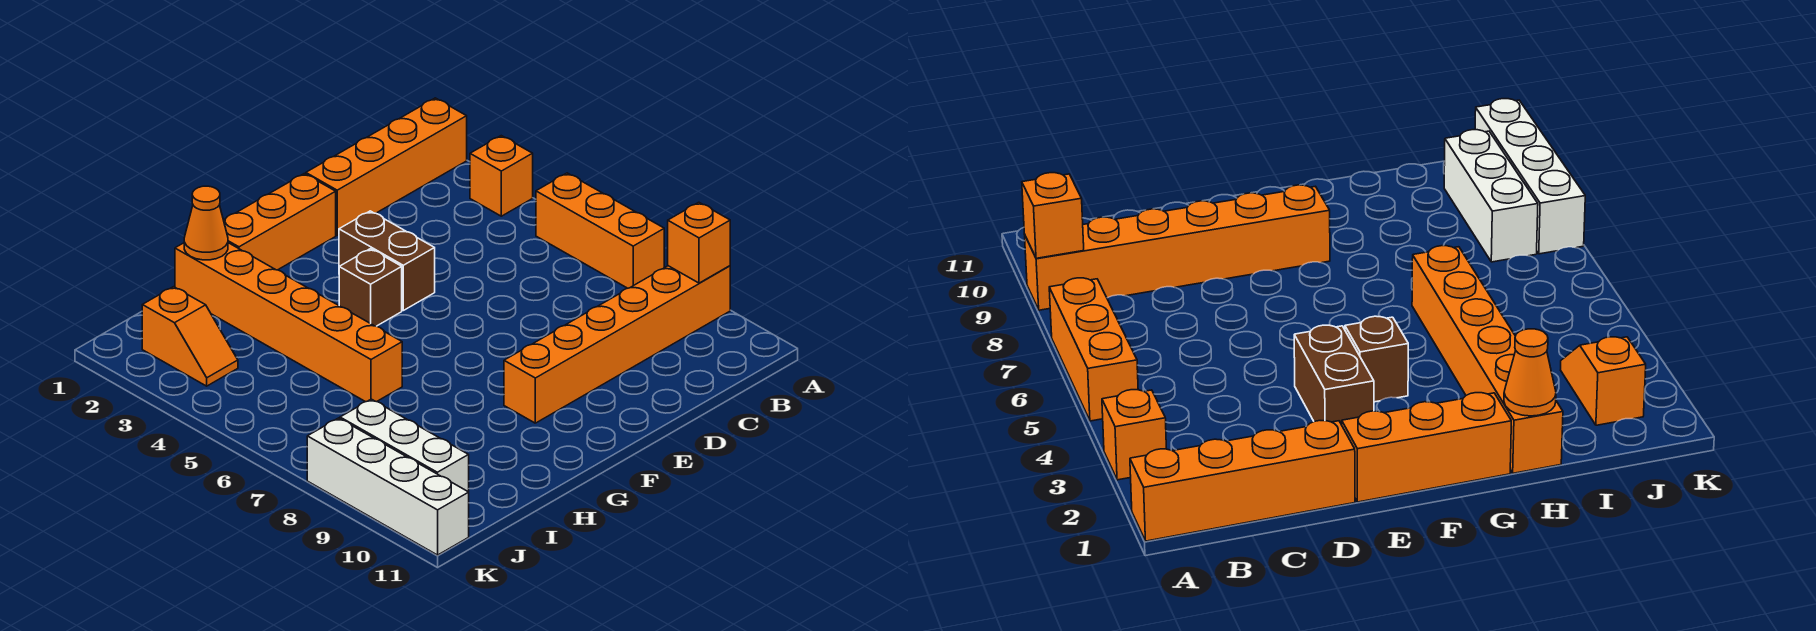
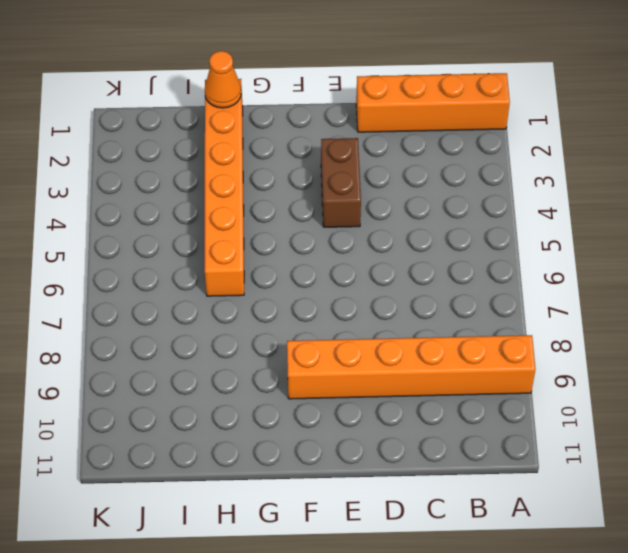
none -> orange brick A3 level 1
none -> orange brick A5:A7 level 1
none -> orange brick E1:G1 level 1

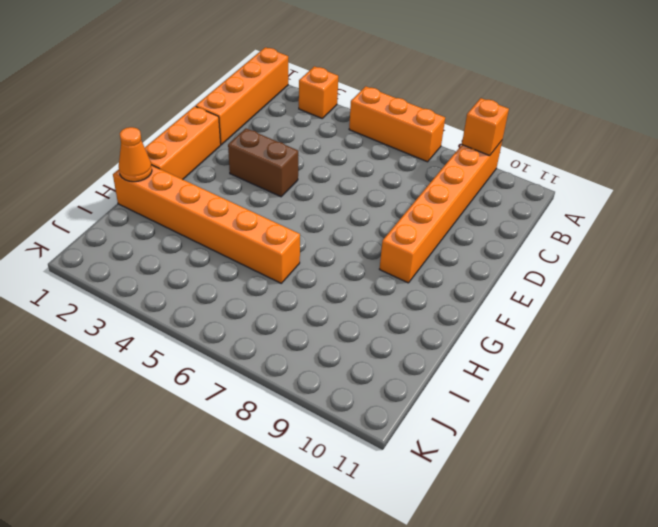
none -> brown brick F4 level 1
none -> orange slope J2:J3 level 1 top 2
none -> white brick J8:J10 level 1

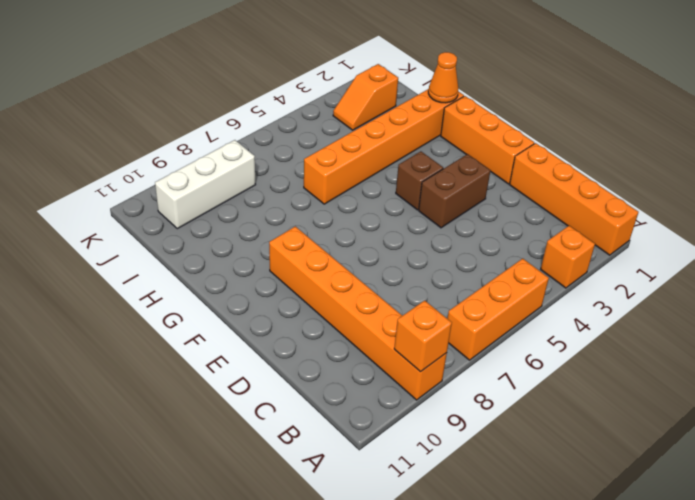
none -> white brick K8:K11 level 1

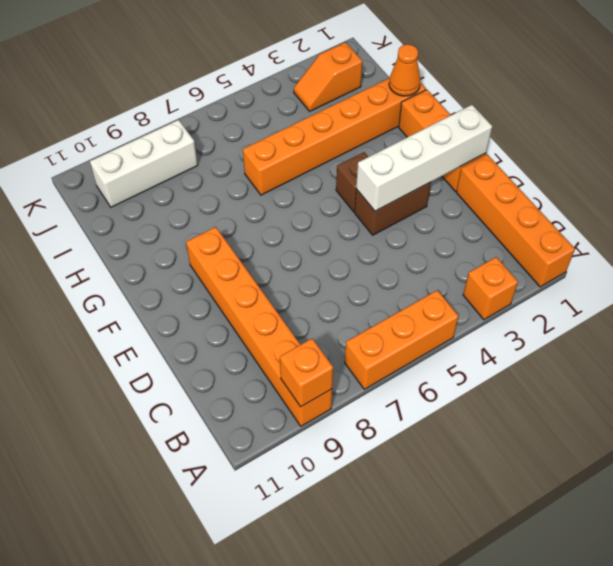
white brick E1:E4 level 2 -> white brick K8:K11 level 1

